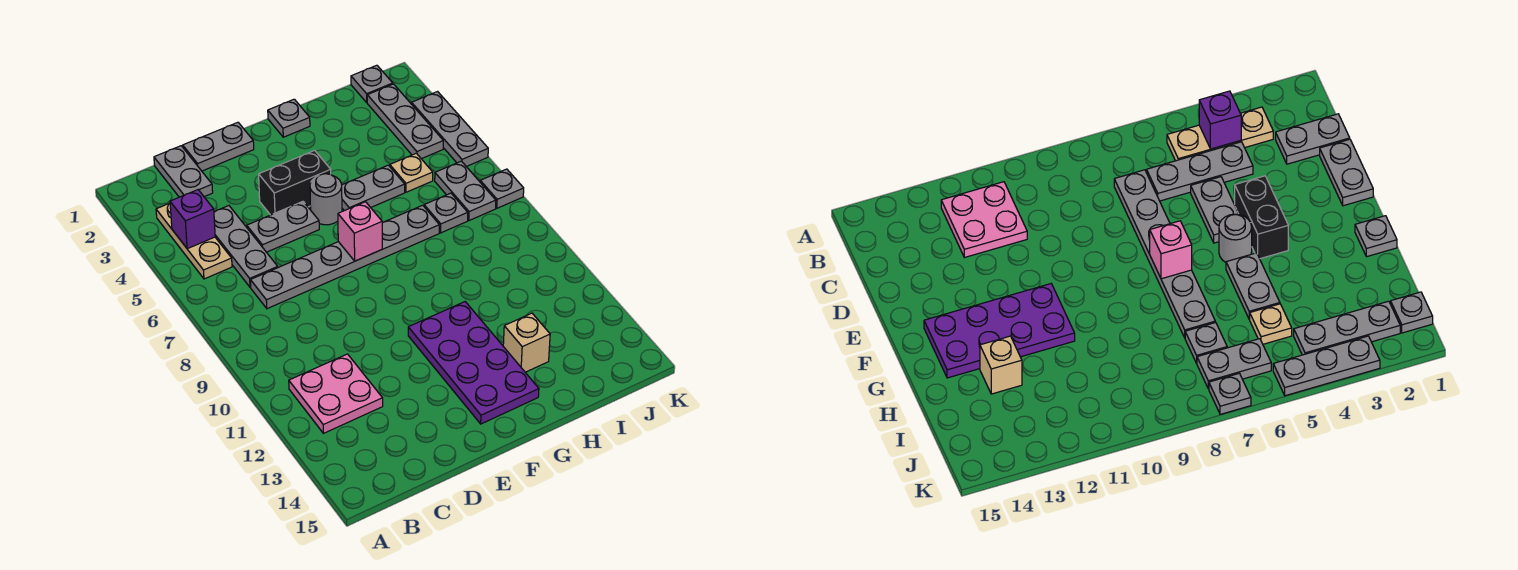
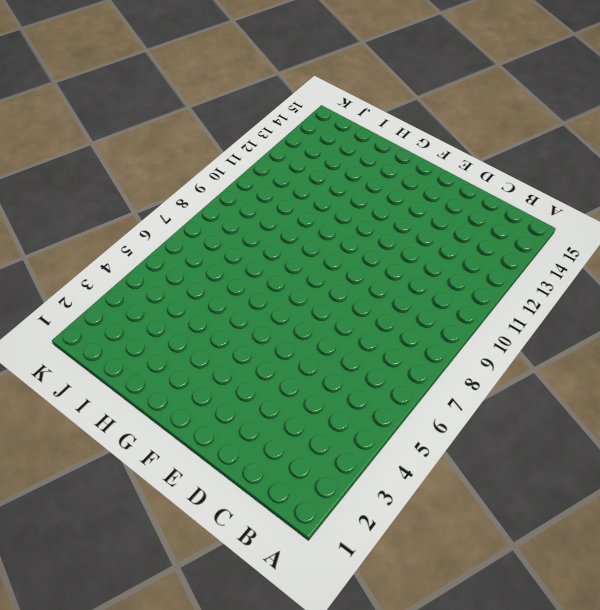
none -> tan plate B3:B5 level 1
none -> pink plate B11:C12 level 1
none -> grey plate C1:C2 level 1

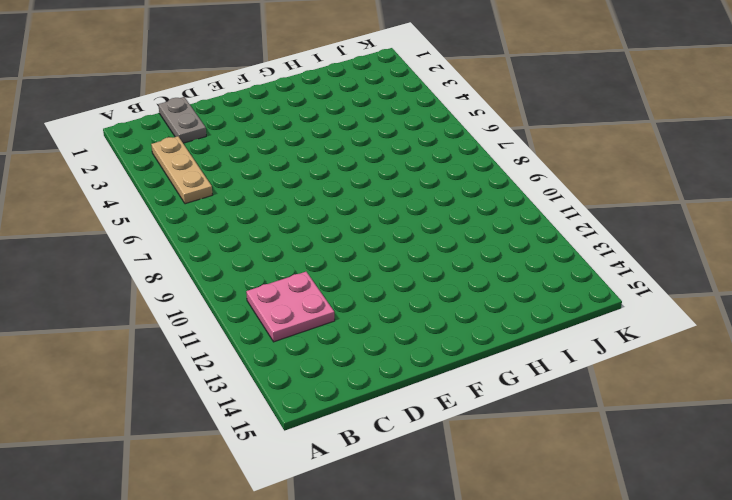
none -> grey plate C4:C6 level 1
none -> grey plate C7:H7 level 1
none -> grey plate D1:E1 level 1

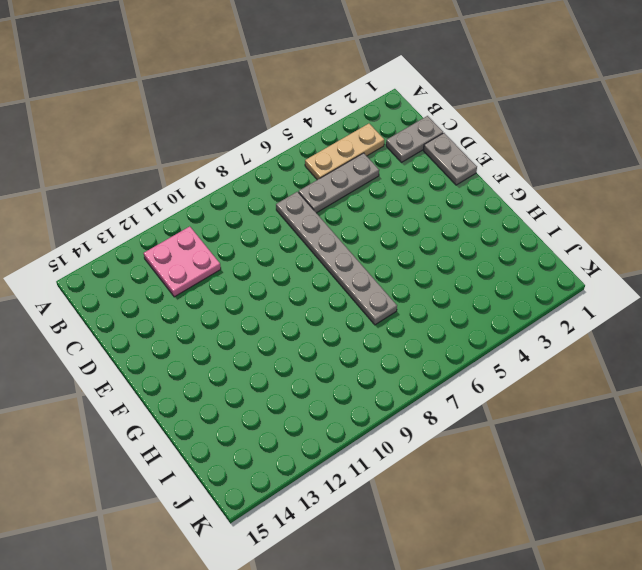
none -> grey plate D5:E5 level 1
none -> black brick E4:F4 level 1
none -> grey round brick F5 level 1

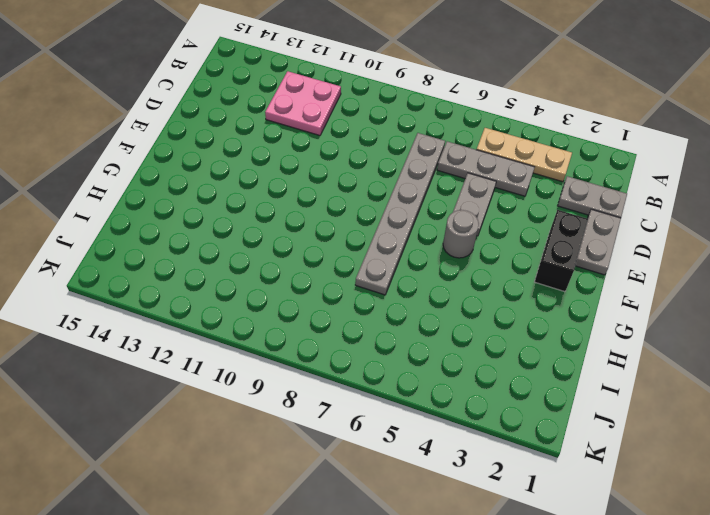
black brick E2:F2 level 1 -> black brick E4:F4 level 1
none -> purple plate F11:G14 level 1
none -> grey plate G1 level 1
none -> grey plate G5:H5 level 1

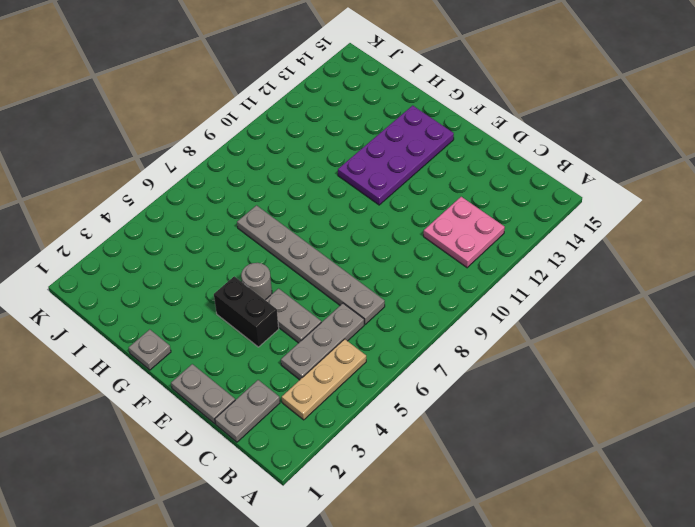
none -> grey plate G5:H5 level 1
none -> tan brick H13 level 1
none -> tan plate I5 level 1

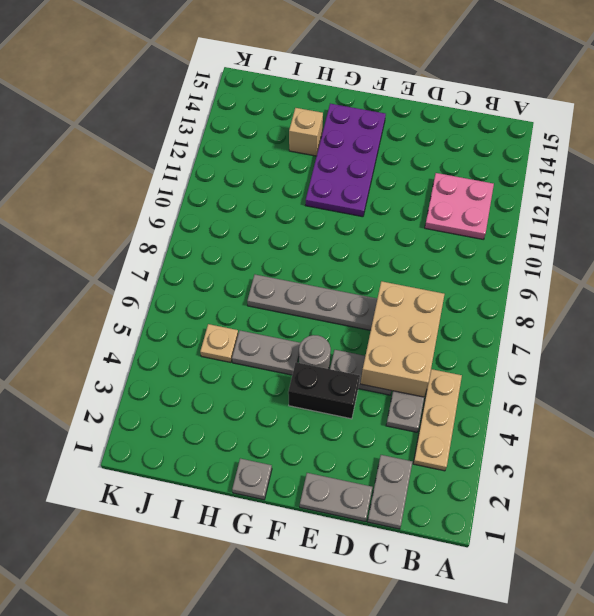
tan brick C5:D7 level 2 -> none
none -> grey plate I7 level 1
none -> grey plate J1 level 1
none -> grey plate J2:J4 level 1

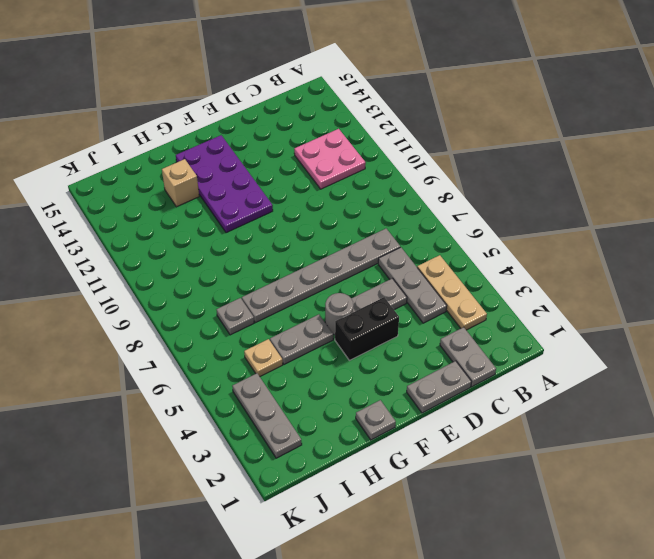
none -> grey plate J1 level 1
none -> grey plate J6:J7 level 1
none -> grey plate K3:K5 level 1

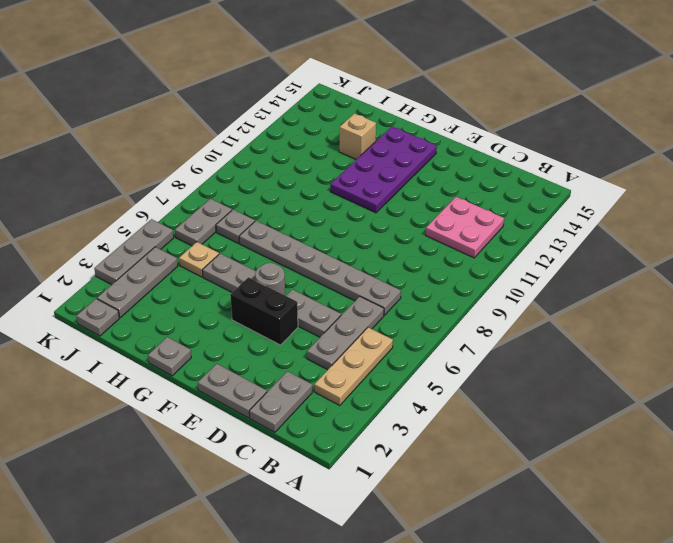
none -> grey plate K7 level 1
none -> purple brick B4 level 2
none -> pink brick F7 level 2

